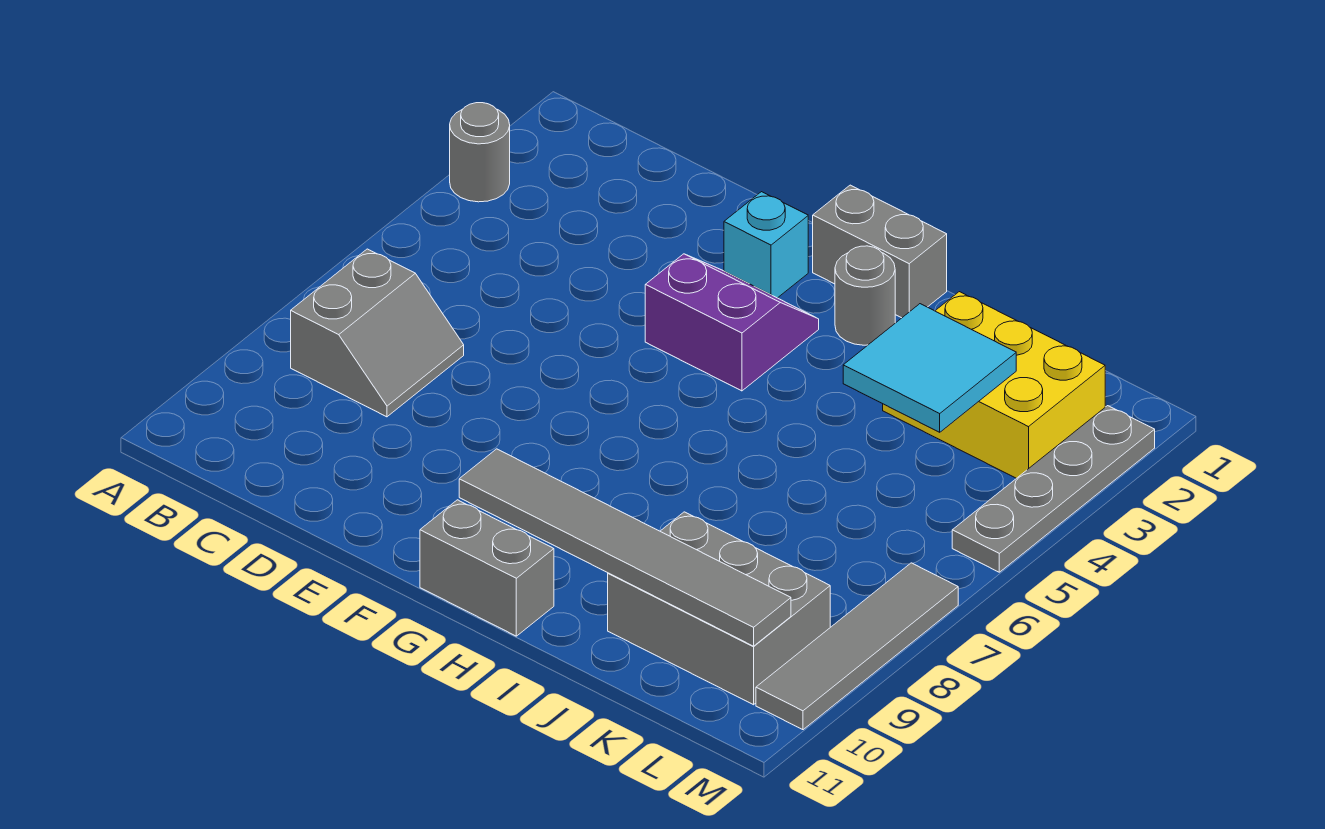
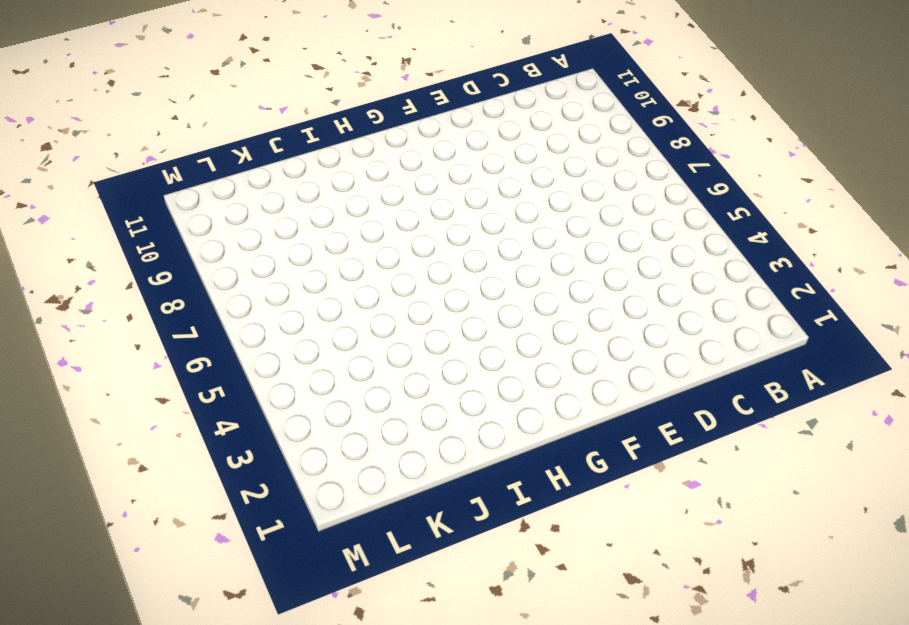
none -> grey round brick A3 level 1
none -> grey slope B7:C8 level 1 top B
none -> cyan brick F2 level 1

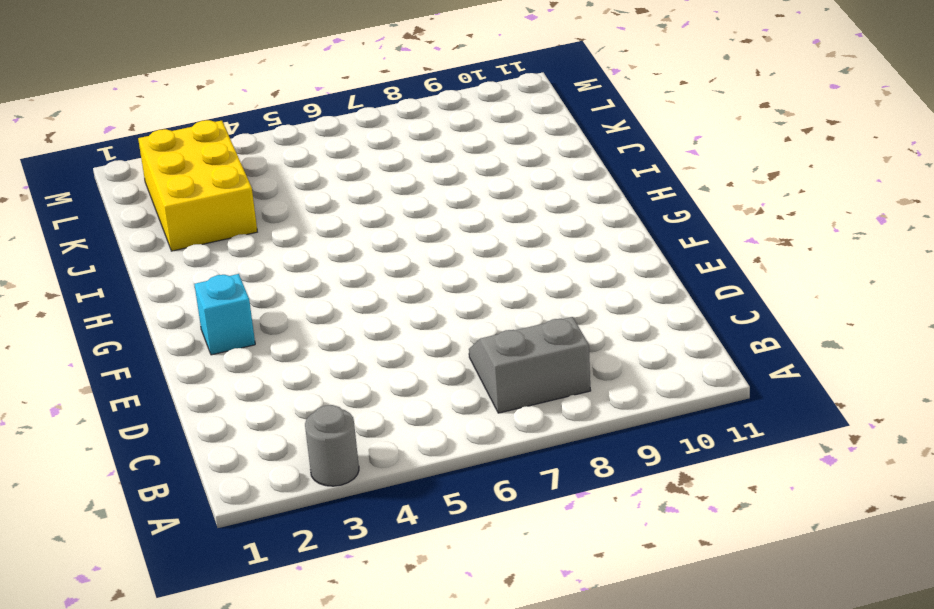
none -> purple slope F3:G4 level 1 top 4
none -> grey brick G1:H1 level 1
none -> grey brick G11:H11 level 1

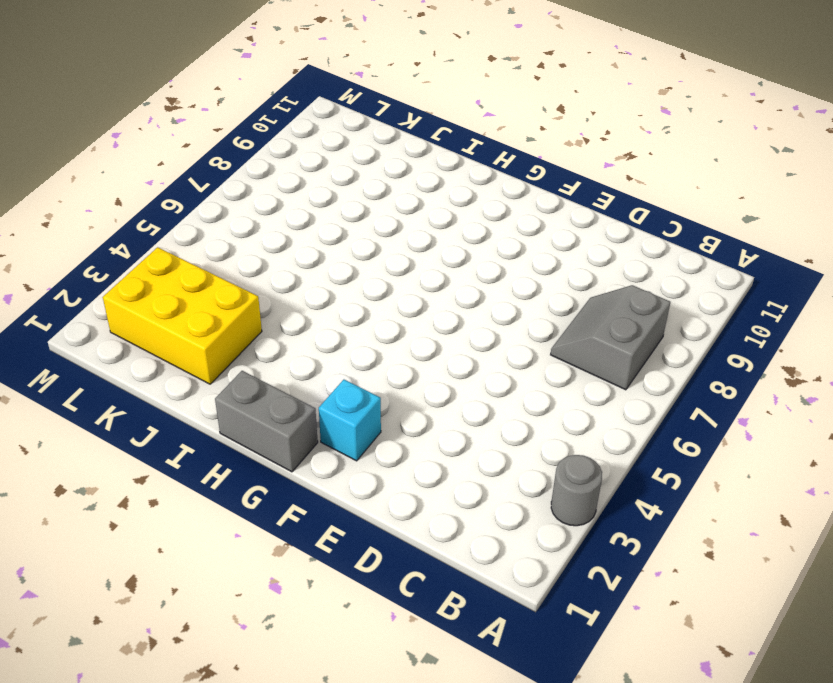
none -> purple slope F3:G4 level 1 top 4
none -> grey brick G11:H11 level 1
none -> grey round brick H2 level 1

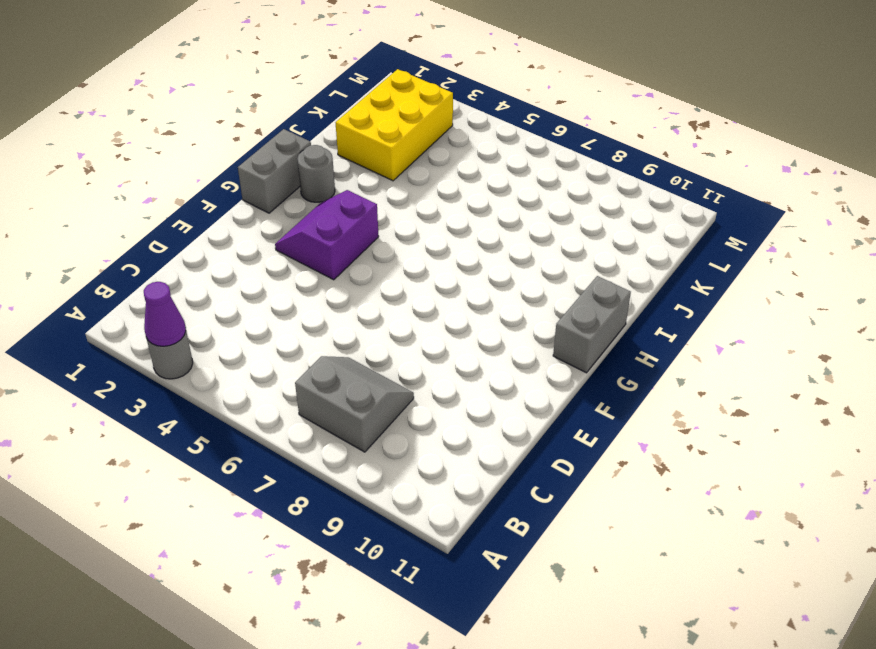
purple cone A3 level 2 -> none
none -> cyan brick F2 level 1
none -> grey brick J9:L10 level 1
none -> grey plate M2:M5 level 1

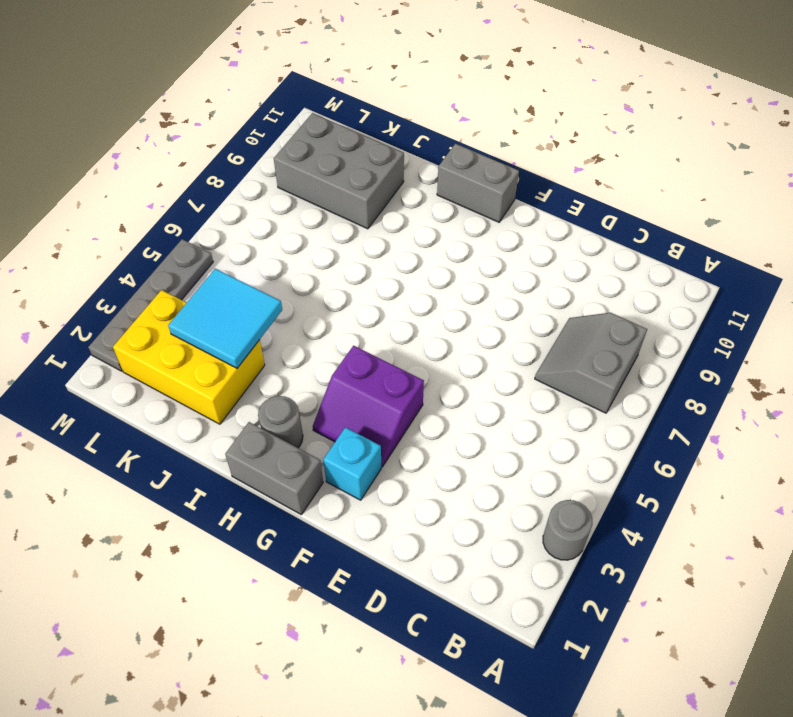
none -> grey tile M7:M10 level 1
none -> grey tile G10:L10 level 2

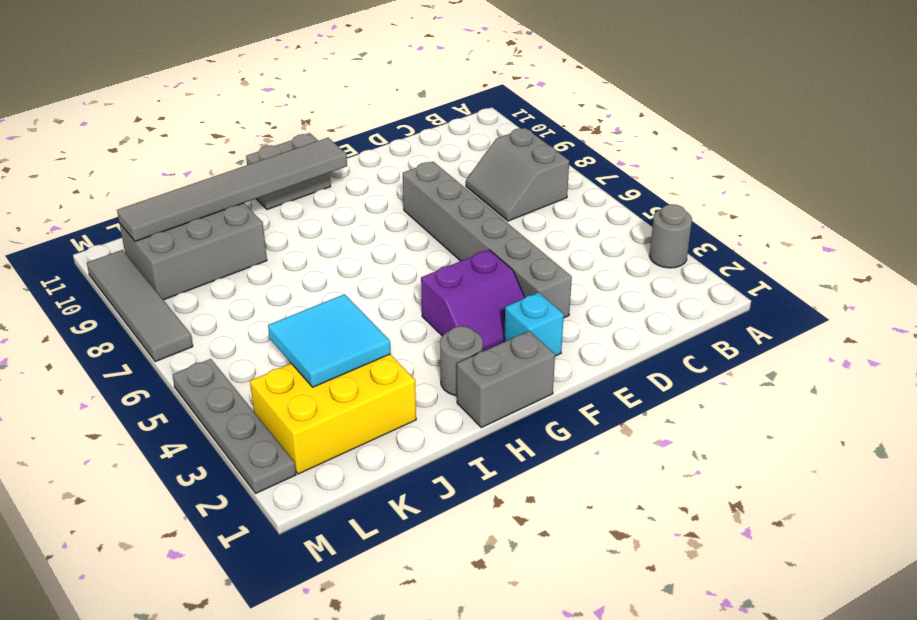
grey brick E3:E8 level 1 -> none

